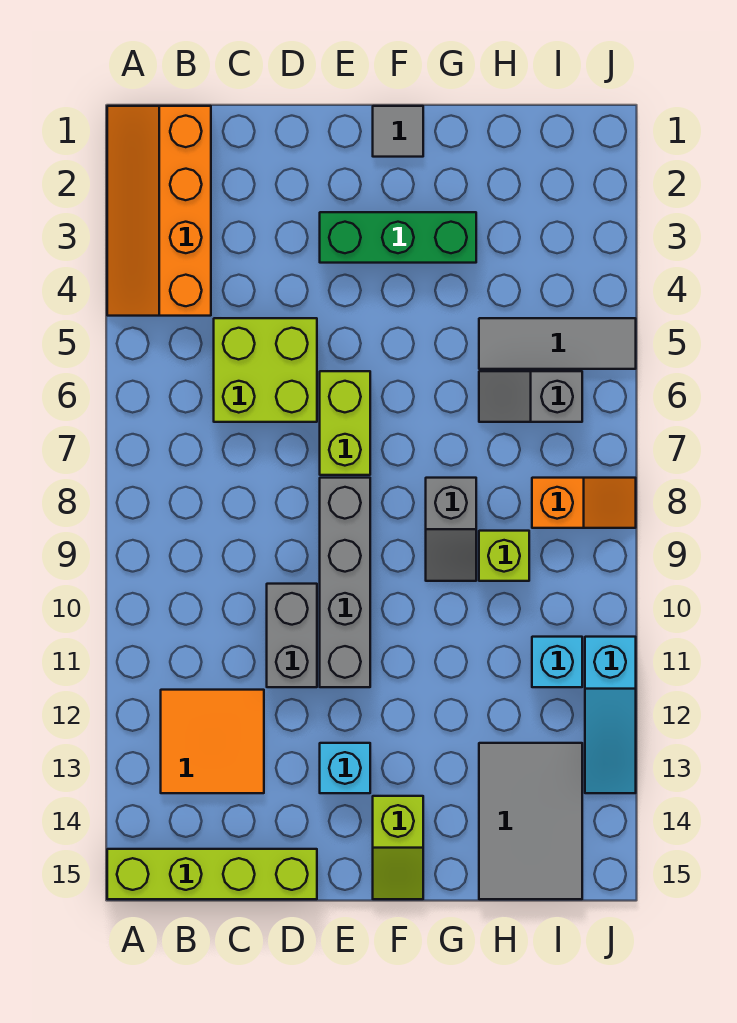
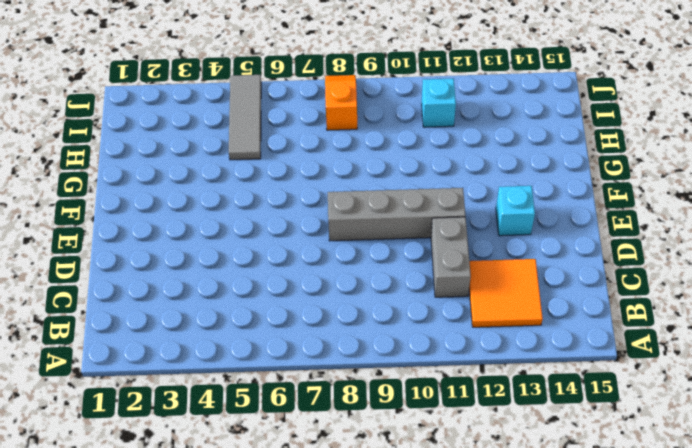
grey brick C11:D11 level 1 -> grey brick D10:D11 level 1
none -> orange slope A1:B4 level 1 top B
none -> lime brick A15:D15 level 1
none -> lime brick C5:D6 level 1

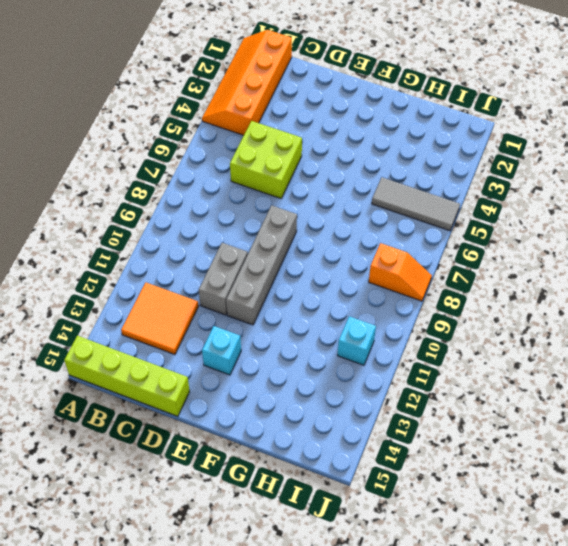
none -> green brick E3:G3 level 1
none -> lime brick E6:E7 level 1
none -> grey tile F1 level 1

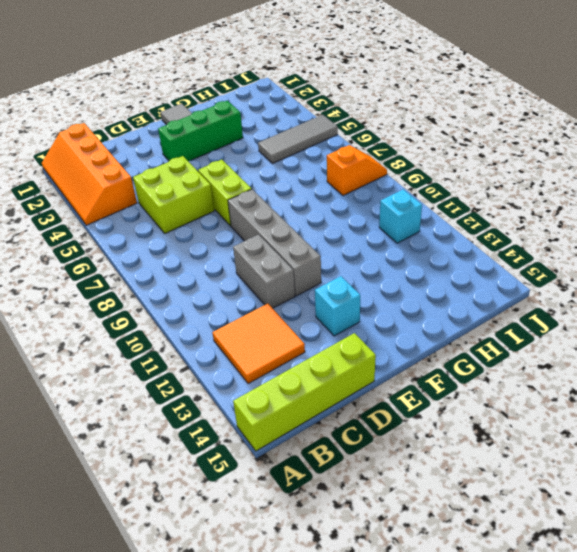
none -> lime slope F14:F15 level 1 top 14
none -> grey slope G8:G9 level 1 top 8
none -> grey slope H6:I6 level 1 top I

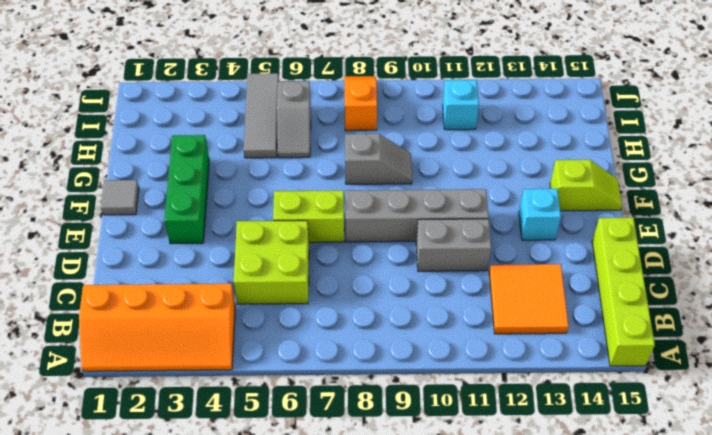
none -> lime brick H9 level 1
none -> grey tile H13:I15 level 1
none -> cyan slope J11:J13 level 1 top 11

